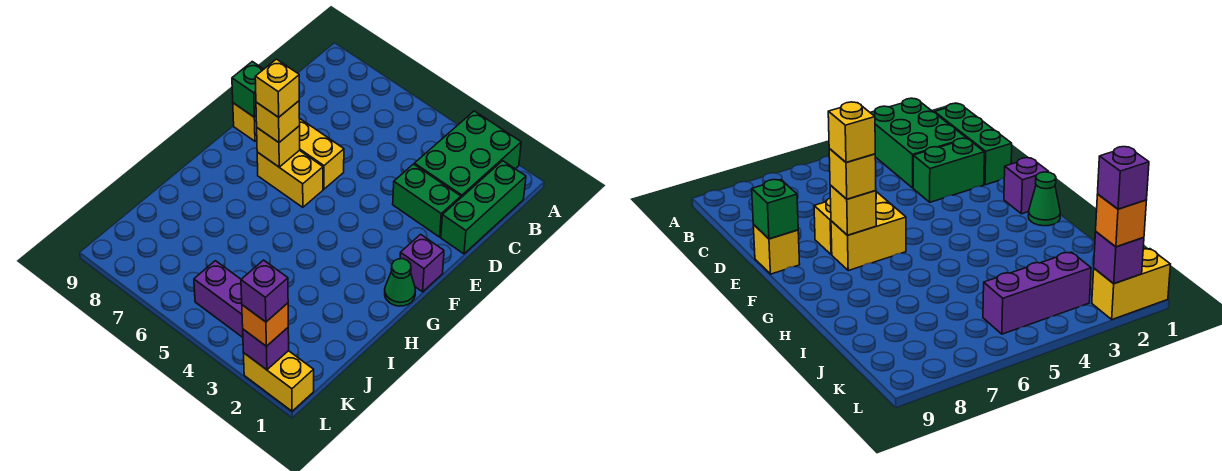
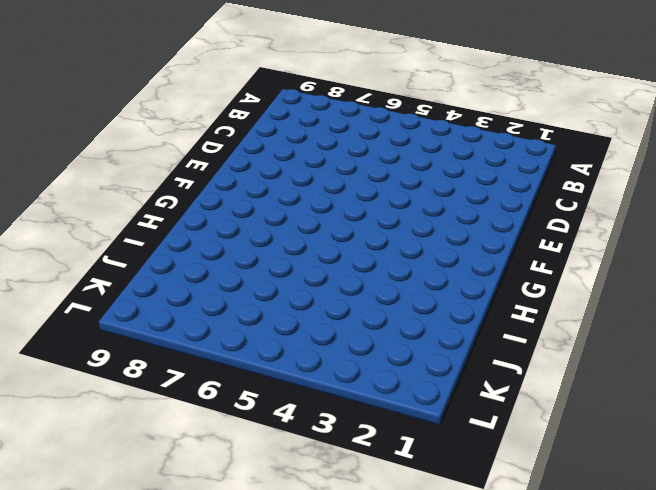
none -> green brick A2:C3 level 1
none -> green brick B1:D1 level 1
none -> green brick D2:D3 level 1

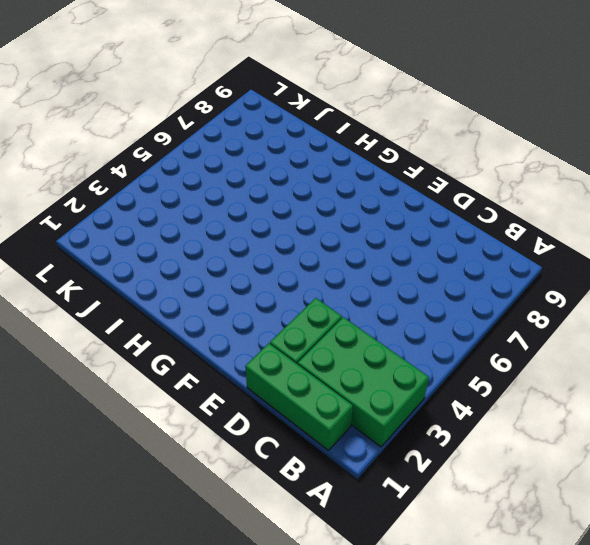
none -> yellow brick E6:E7 level 1
none -> yellow brick E9 level 1
none -> purple brick F1 level 1

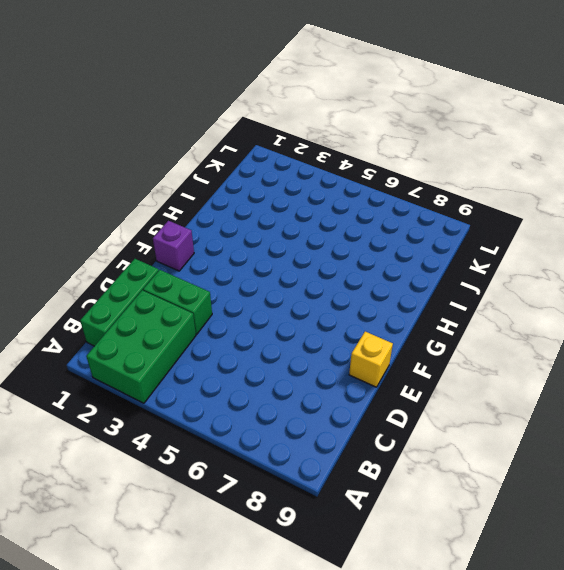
none -> yellow brick E6:E7 level 1
none -> yellow brick F6:F7 level 1
none -> green cone G1 level 1

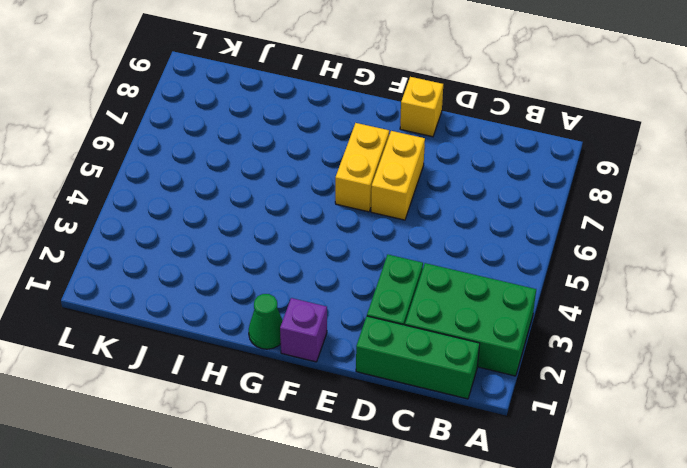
none -> purple brick K3:K5 level 1
none -> yellow brick L1:L2 level 1
none -> green brick E9 level 2

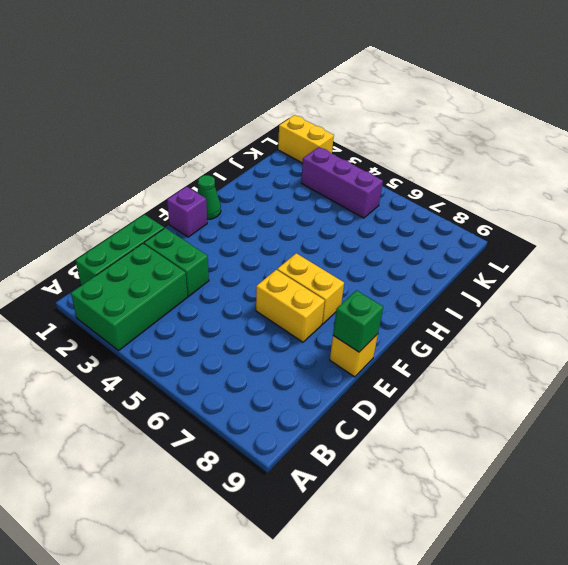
none -> yellow brick F7 level 2
none -> purple brick L2 level 2
none -> yellow brick F7 level 3

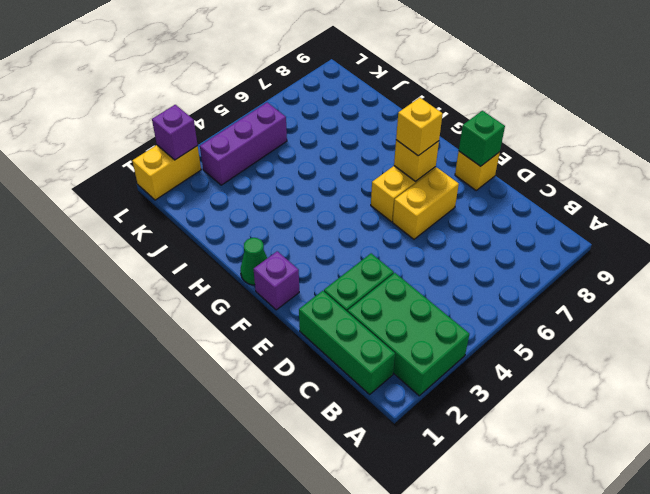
none -> orange brick L2 level 3
none -> yellow brick F7 level 4
none -> purple brick L2 level 4

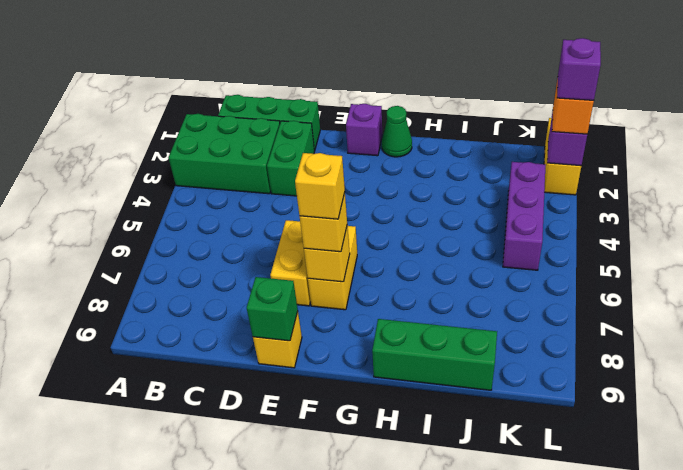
green brick H9:J9 level 1 -> none

